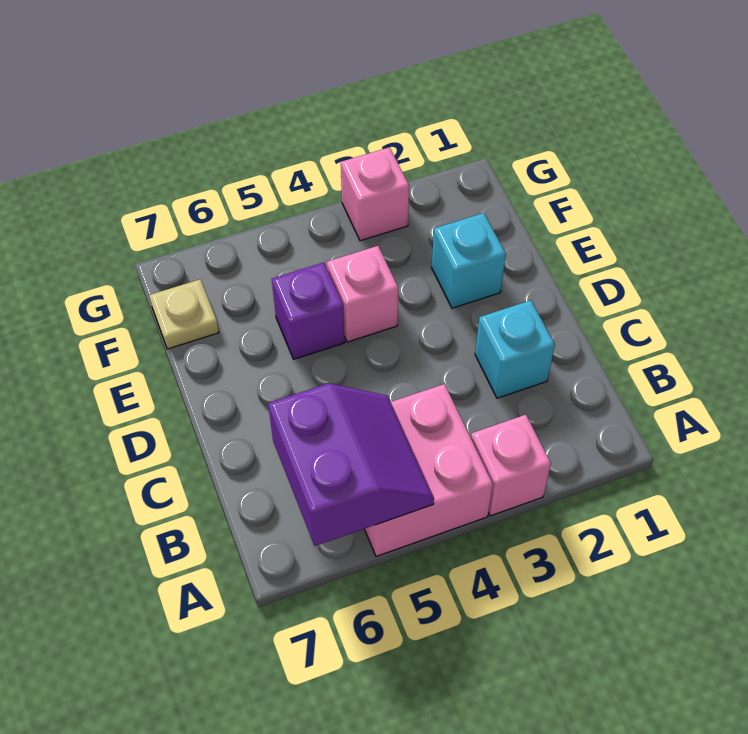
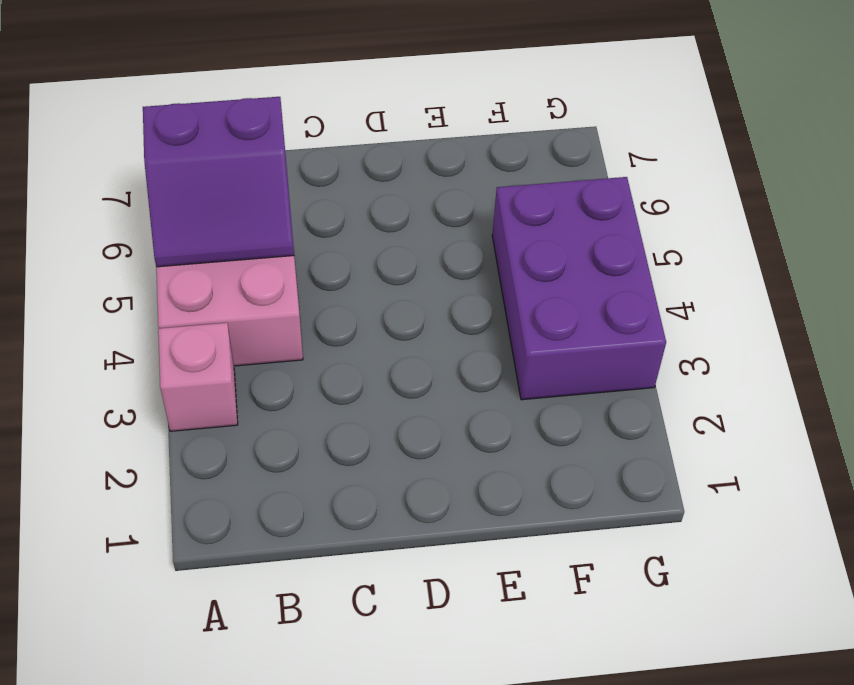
purple brick F3:G5 level 1 -> pink brick G3 level 1
none -> cyan brick C2 level 1
none -> cyan brick E2 level 1

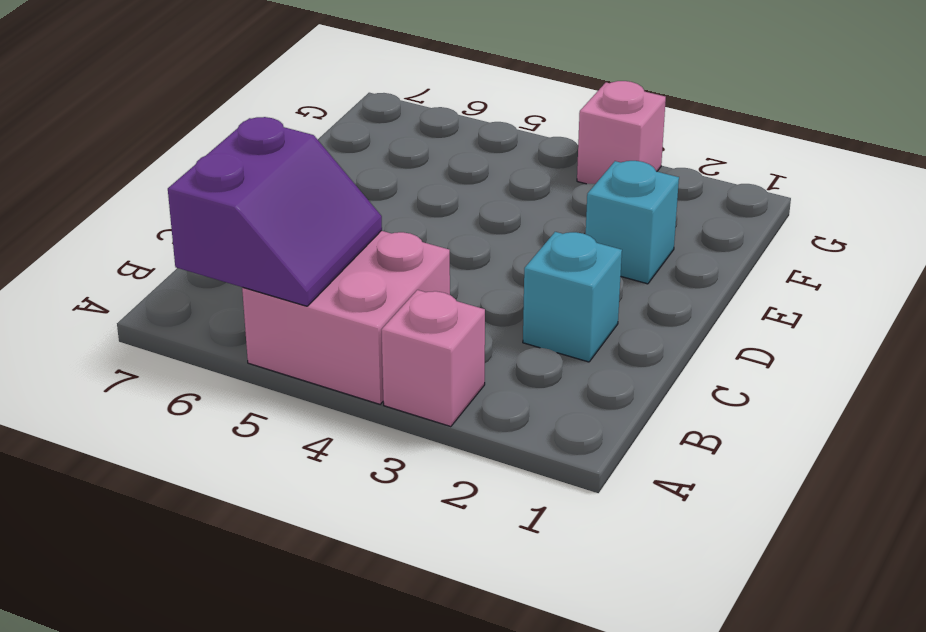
none -> pink brick E4 level 1
none -> purple brick E5 level 1

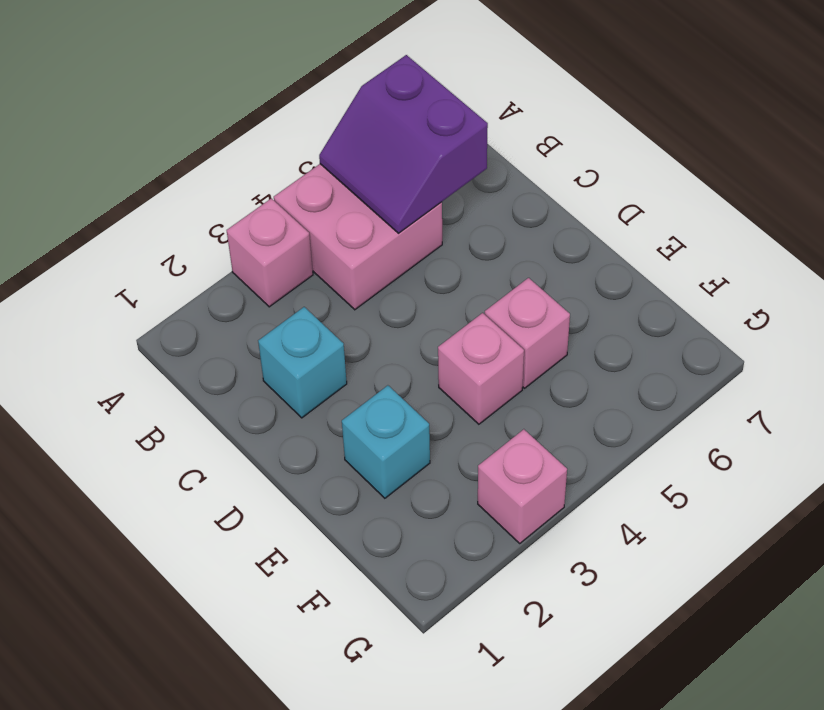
pink brick E5 level 1 -> purple brick E5 level 1
none -> tan plate F7 level 1

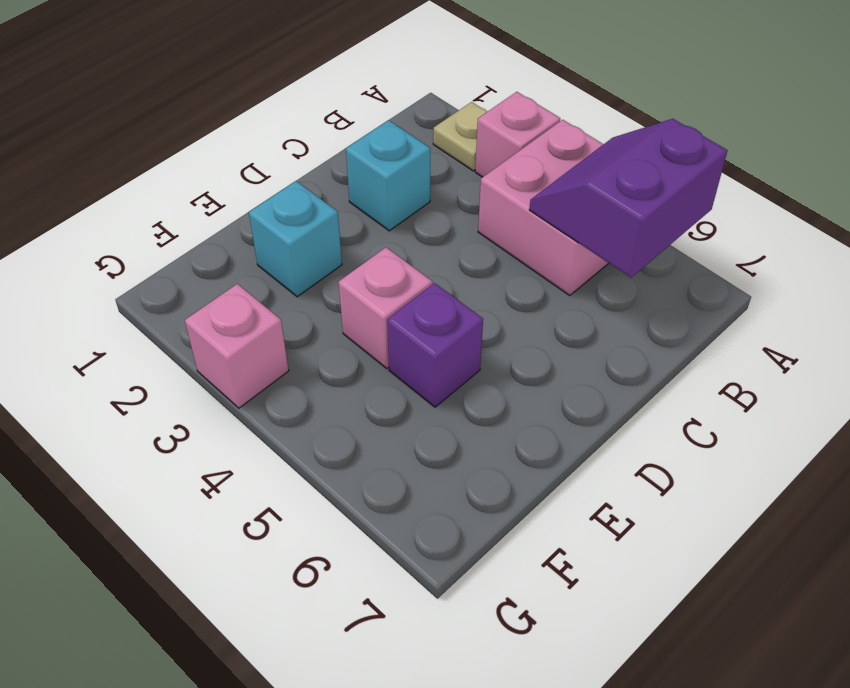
tan plate A2 level 1 -> tan plate F7 level 1

